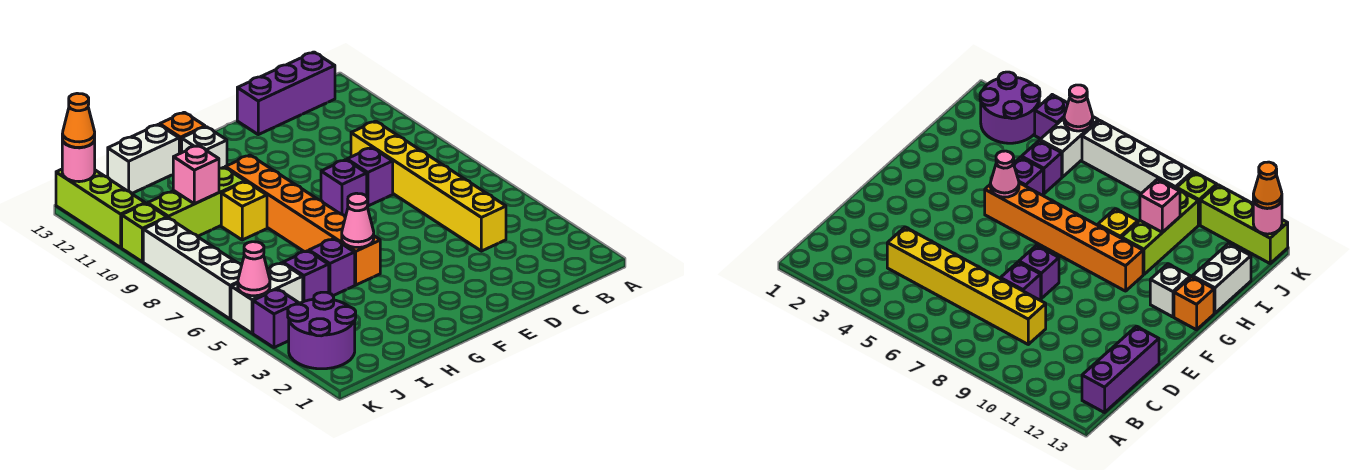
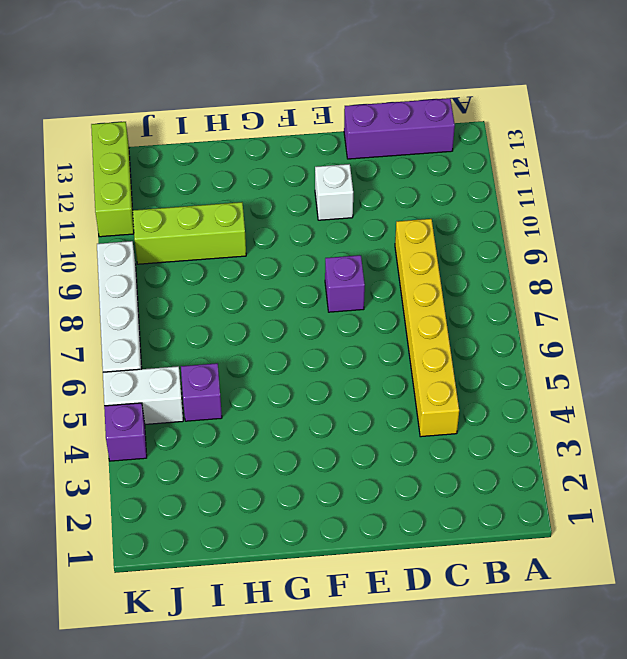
white brick E11 level 1 -> white brick G12 level 1
none -> purple brick D8 level 1
none -> orange brick G5:G10 level 1
none -> orange brick G13 level 1

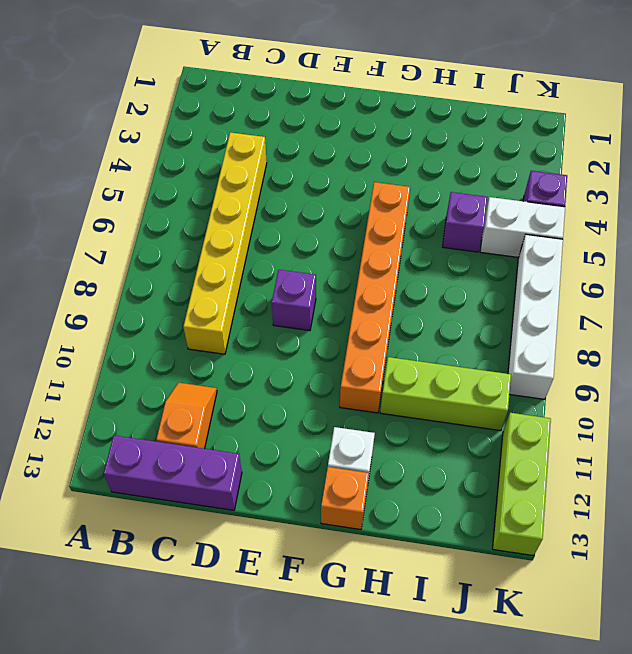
orange slope C11:C12 level 1 top 12 -> none
none -> purple brick D8 level 1
none -> purple brick H5 level 1
none -> yellow brick H9 level 1

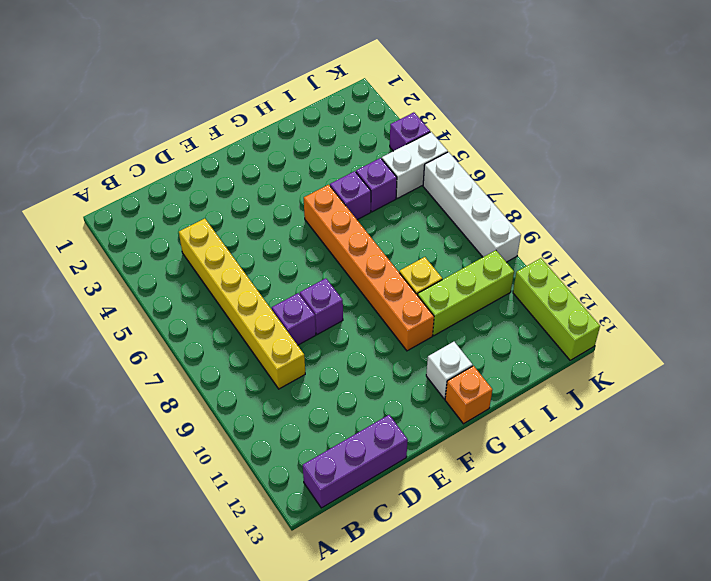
none -> white brick H13:I13 level 1
none -> purple round brick J2:K3 level 1
none -> lime brick K10 level 1

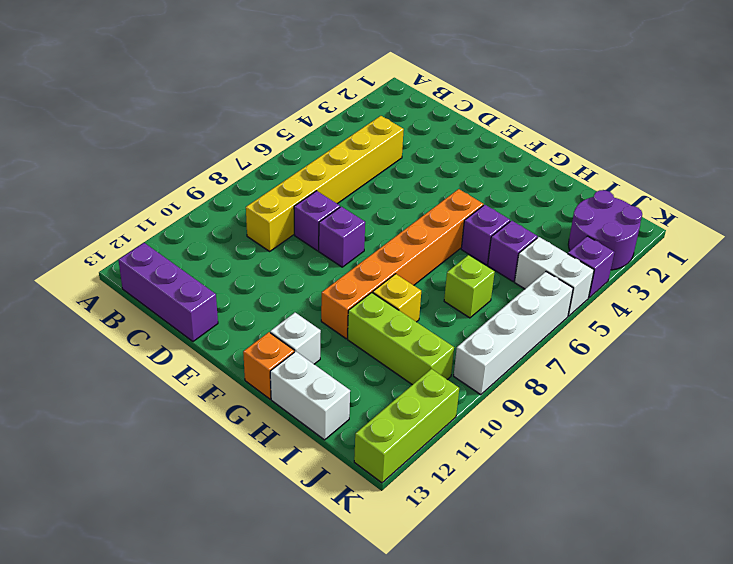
lime brick I7 level 1 -> lime brick K10 level 1
none -> pink cone G5 level 2
none -> pink brick I10 level 2
none -> pink cone K5 level 2

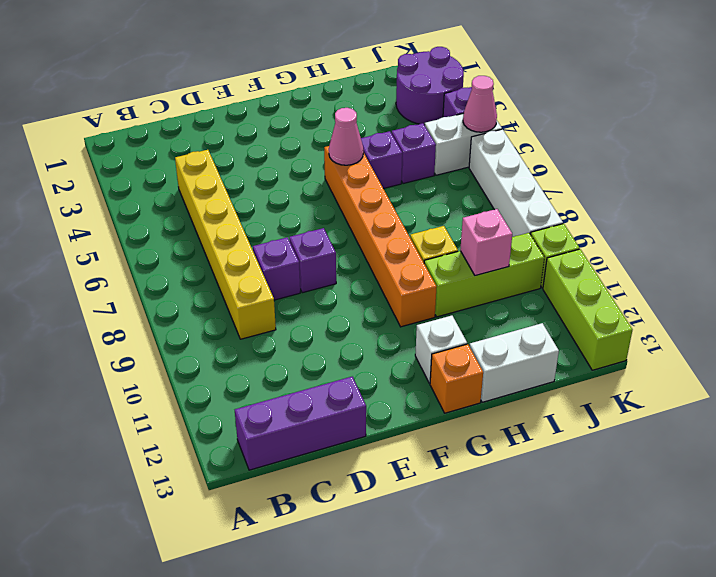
none -> pink round brick K13 level 2
none -> orange cone K13 level 3

